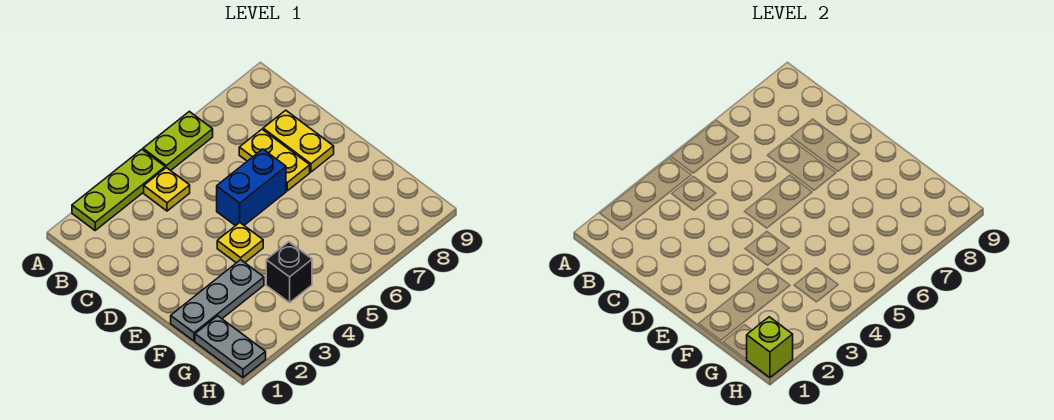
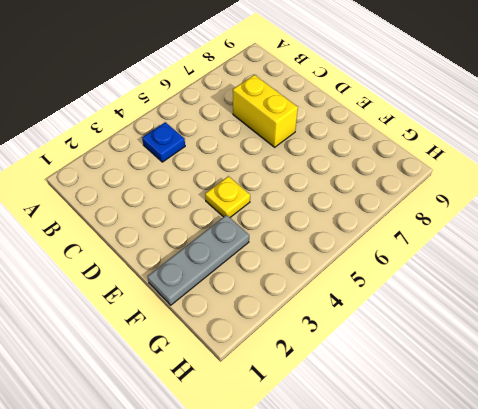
blue plate B4 level 1 -> yellow plate B4 level 1
yellow brick C7:D7 level 1 -> yellow plate C7:D7 level 1
none -> lime plate A2:A4 level 1
none -> lime plate A5:A6 level 1

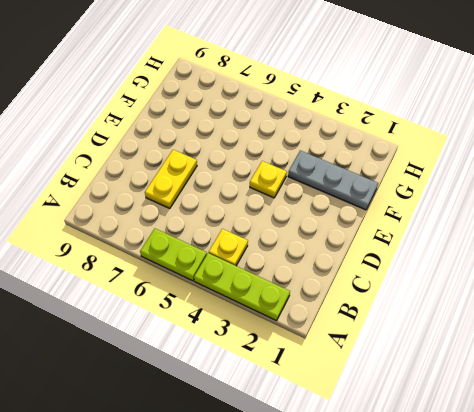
none -> yellow plate C8:D8 level 1
none -> blue brick D5:D6 level 1

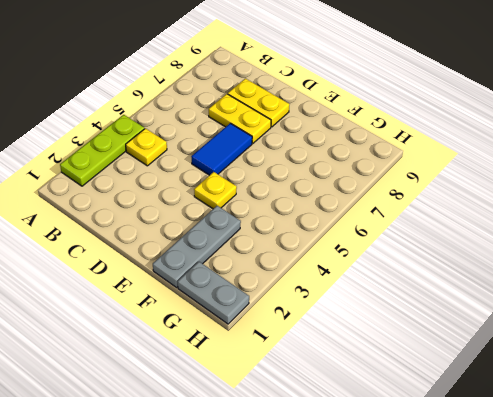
blue tile D5:D6 level 1 -> blue brick D5:D6 level 1
none -> lime plate A5:A6 level 1
none -> black brick G4 level 1

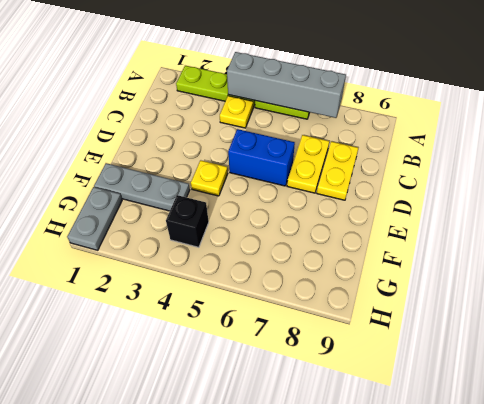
grey brick A4:A7 level 2 -> none
none -> lime brick H1 level 2

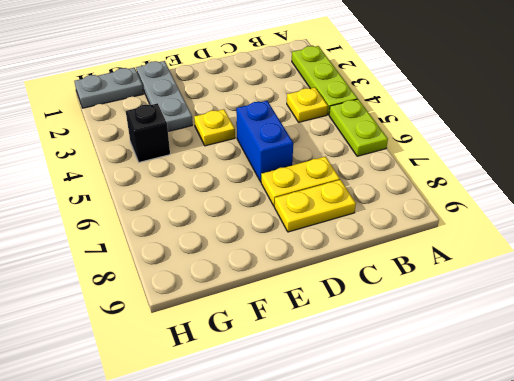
none -> lime brick H1 level 2

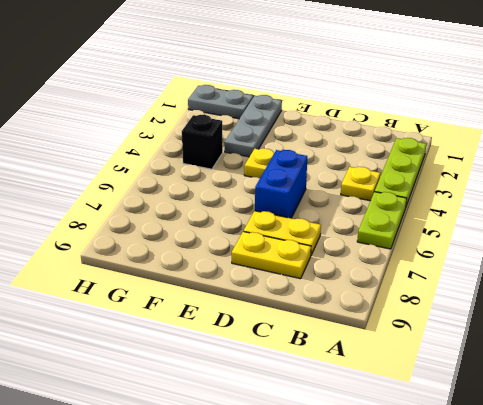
none -> lime brick H1 level 2

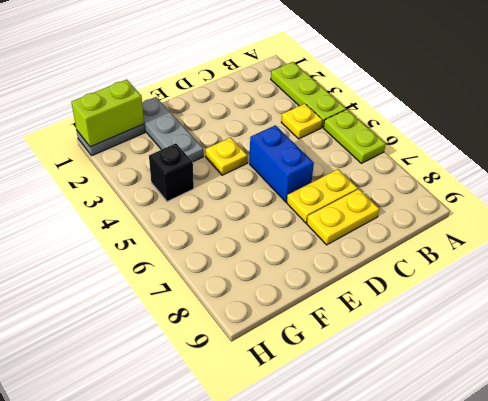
lime brick G1:H1 level 2 -> lime brick H1 level 2

